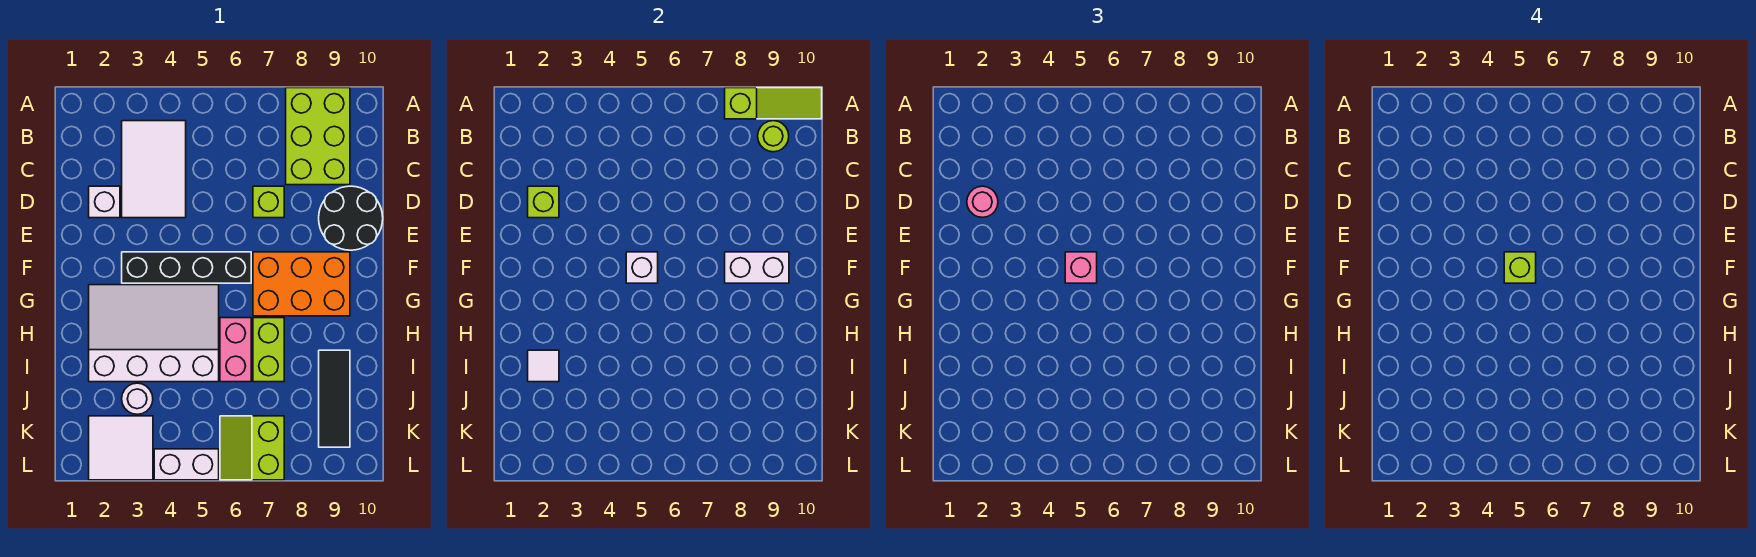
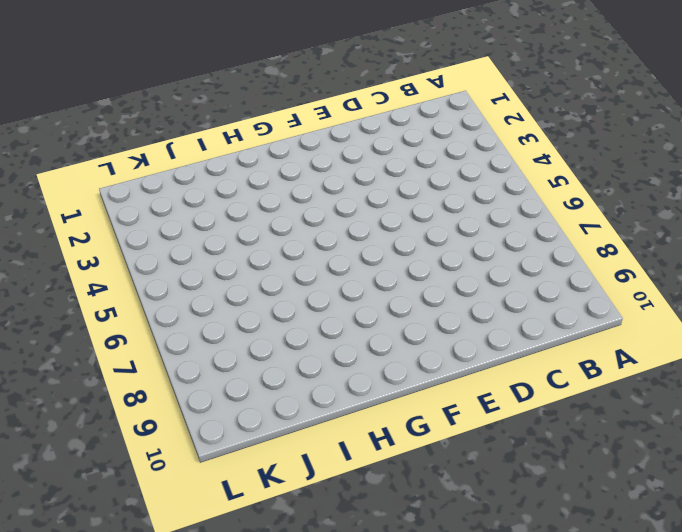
none -> lime brick A8:C9 level 1
none -> white tile B3:D4 level 1
none -> white brick D2 level 1

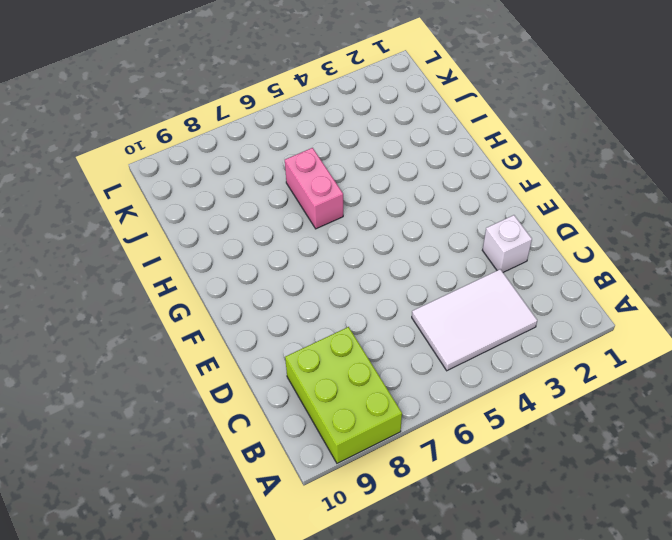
white tile B3:C5 level 1 -> white tile B3:D4 level 1
none -> lime brick D7 level 1
none -> black round brick D9:E10 level 1
none -> black brick F3:F6 level 1

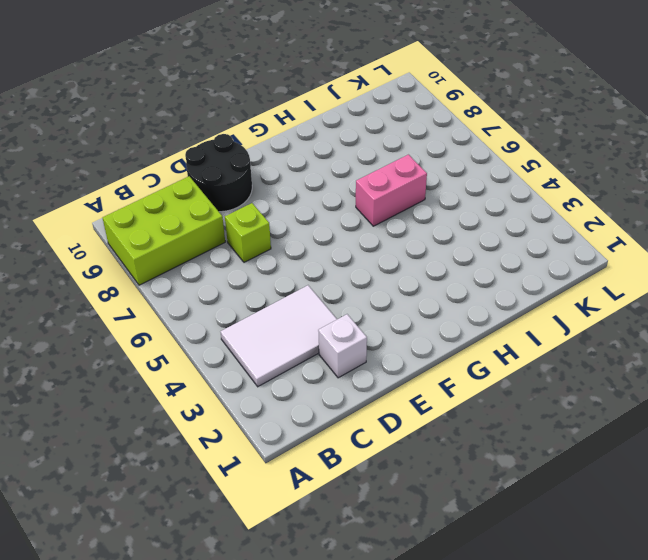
none -> black brick F3:F6 level 1
none -> orange brick F7:G9 level 1
none -> white slope G2:I5 level 1 top I

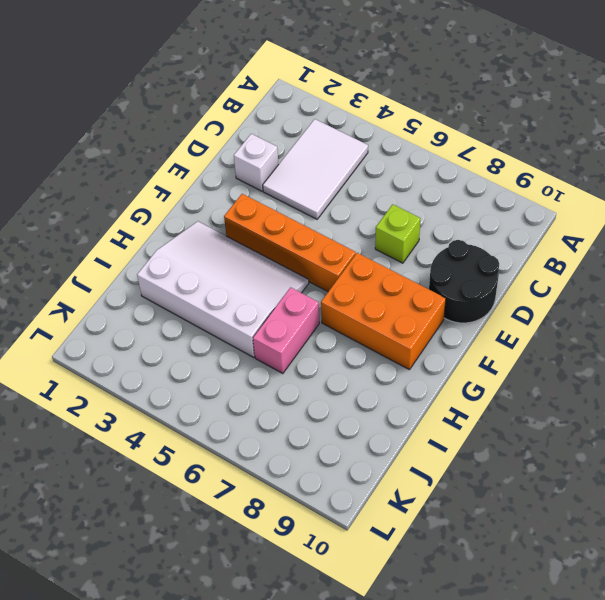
orange brick F3:F6 level 1 -> black brick F3:F6 level 1
none -> lime brick A8:C9 level 1
none -> lime brick H7:I7 level 1
none -> black tile I9:K9 level 1

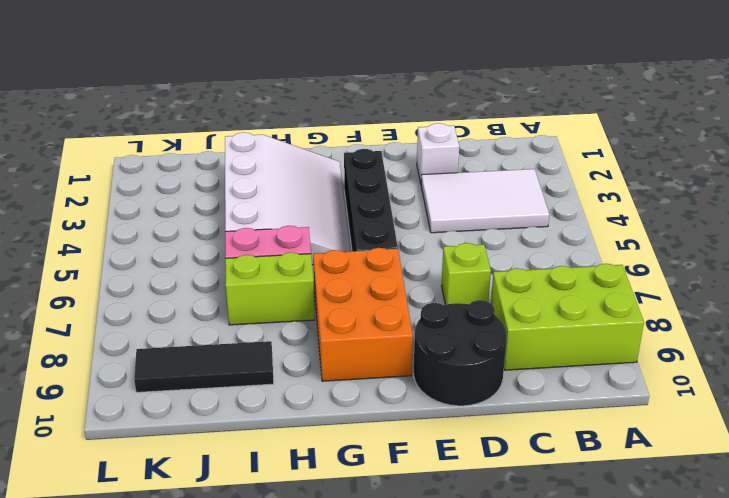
none -> white round brick J3 level 1
none -> white tile K2:L3 level 1
none -> lime slope K6:L7 level 1 top 7

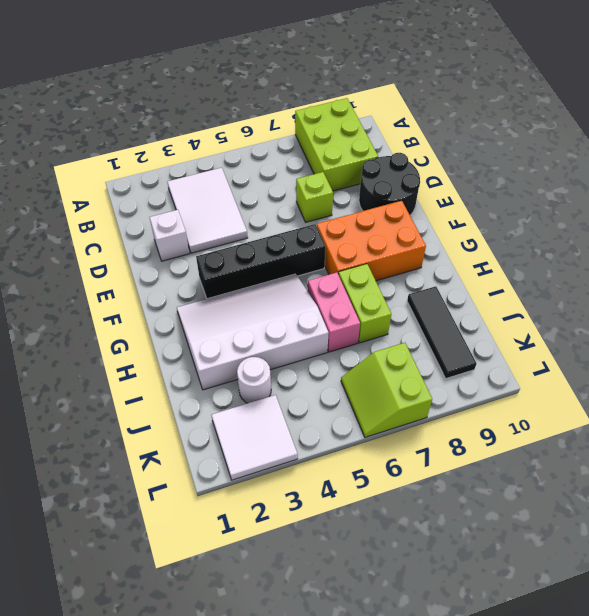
none -> white brick L4:L5 level 1
none -> lime slope A8:A10 level 2 top 8
none -> lime round brick B9 level 2

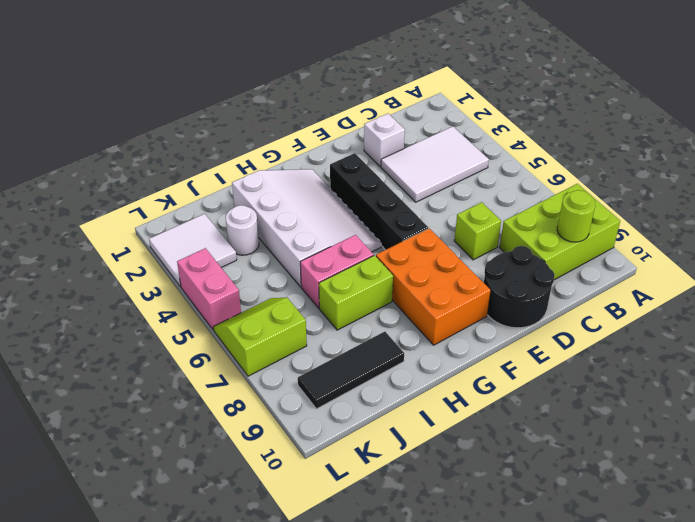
pink brick L4:L5 level 1 -> white brick L4:L5 level 1
none -> lime slope A8:A10 level 2 top 8
none -> lime brick D2 level 2
none -> white brick F5 level 2

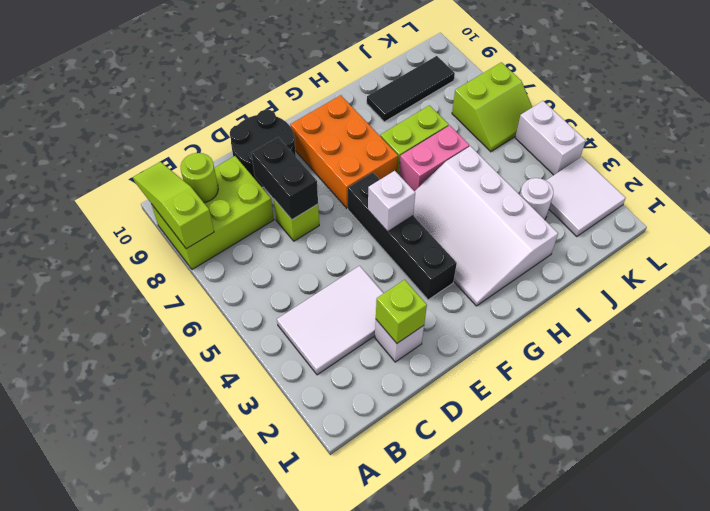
black brick D7:D8 level 2 -> none
none -> white brick F8:F9 level 2
none -> white tile I2 level 2
none -> pink round brick D2 level 3

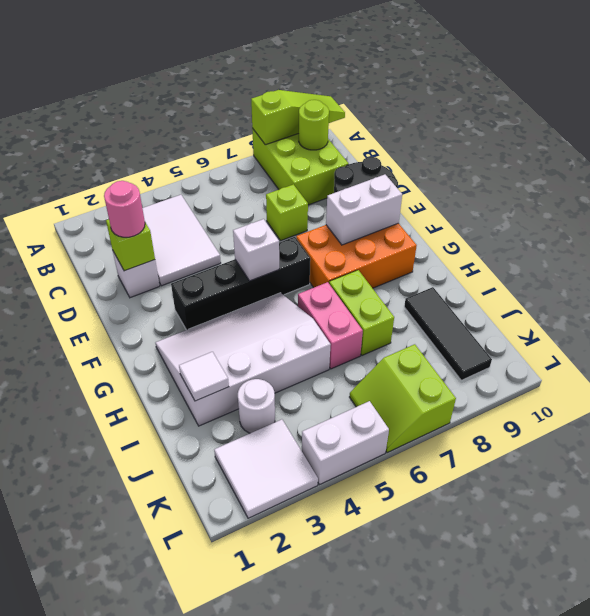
none -> pink brick F5 level 3
none -> lime brick F5 level 4

